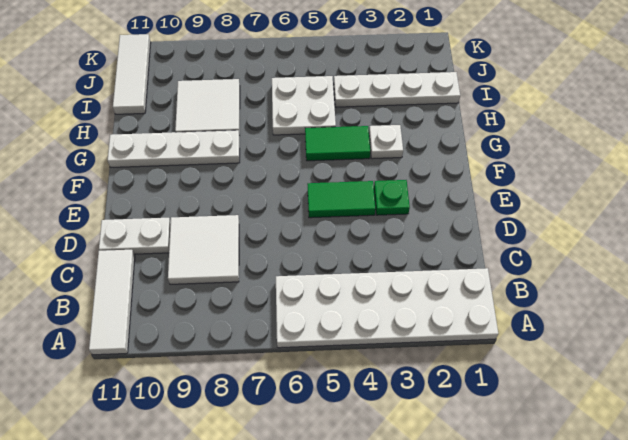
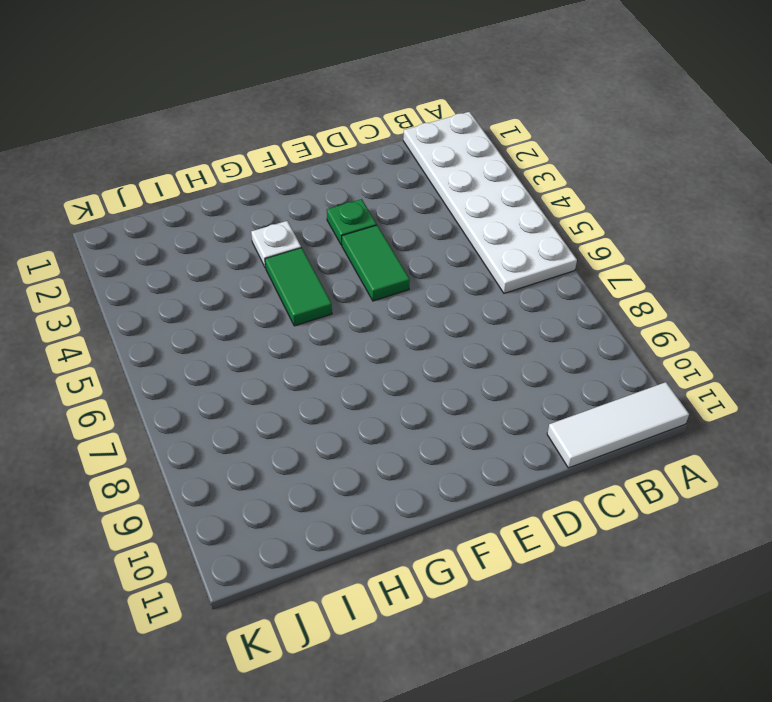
none -> white tile C8:D9 level 1
none -> white plate D10:D11 level 1
none -> white plate G8:G11 level 1

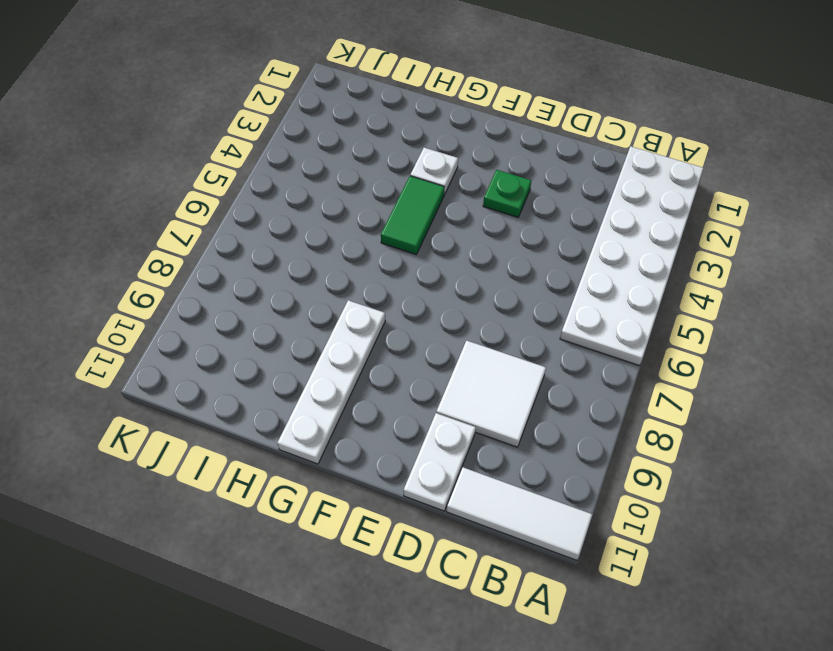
none -> green tile E4:E5 level 1
none -> white plate H5:I6 level 1
none -> white tile H8:I9 level 1

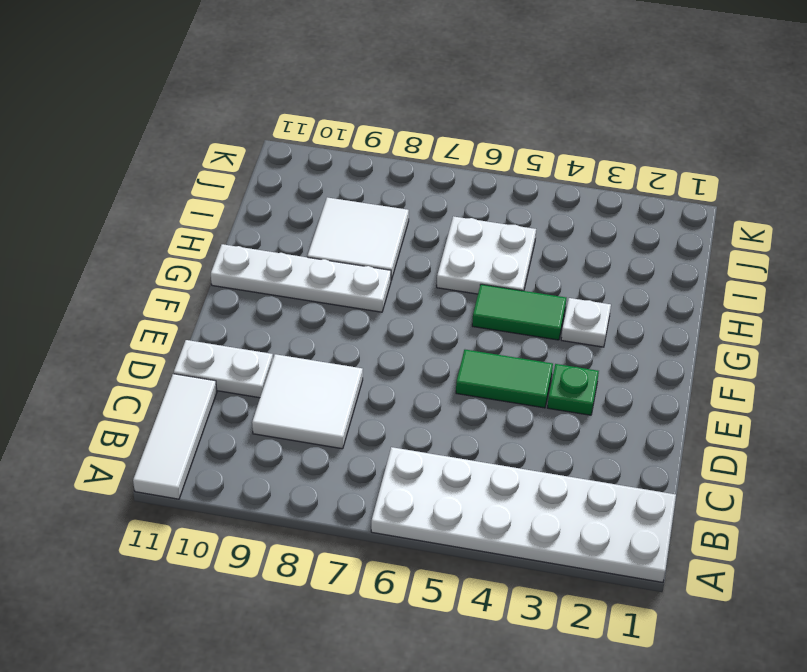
none -> white plate I1:I4 level 1
none -> white tile I11:K11 level 1

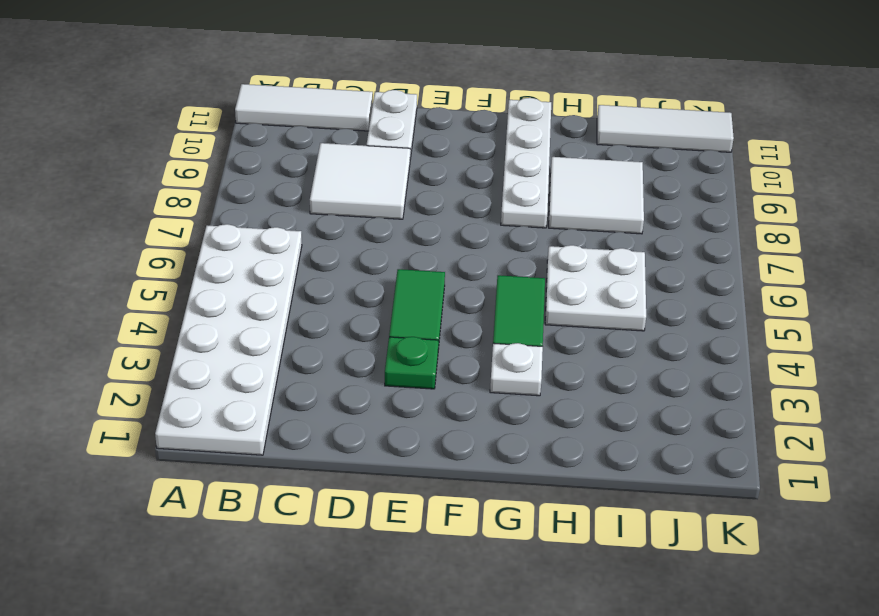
none -> white plate I1:I4 level 1

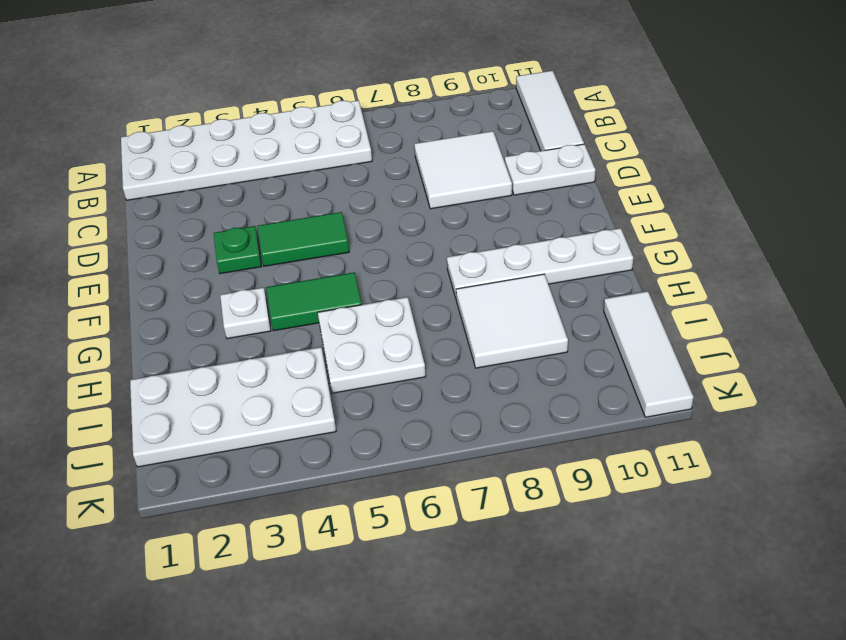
white plate I1:J4 level 1 -> white plate I1:I4 level 1

